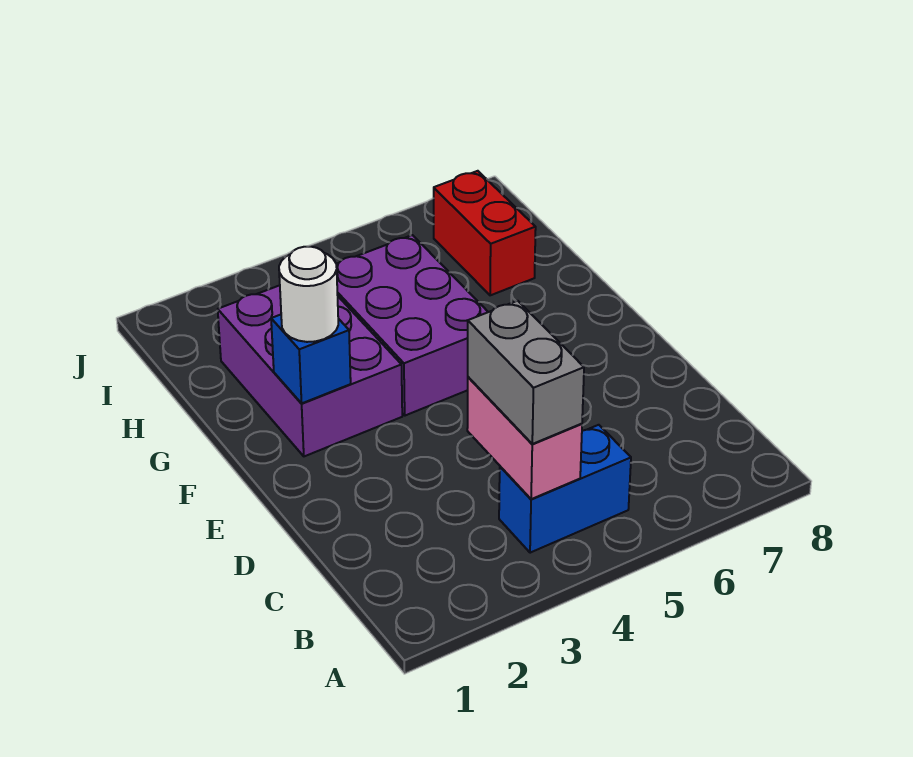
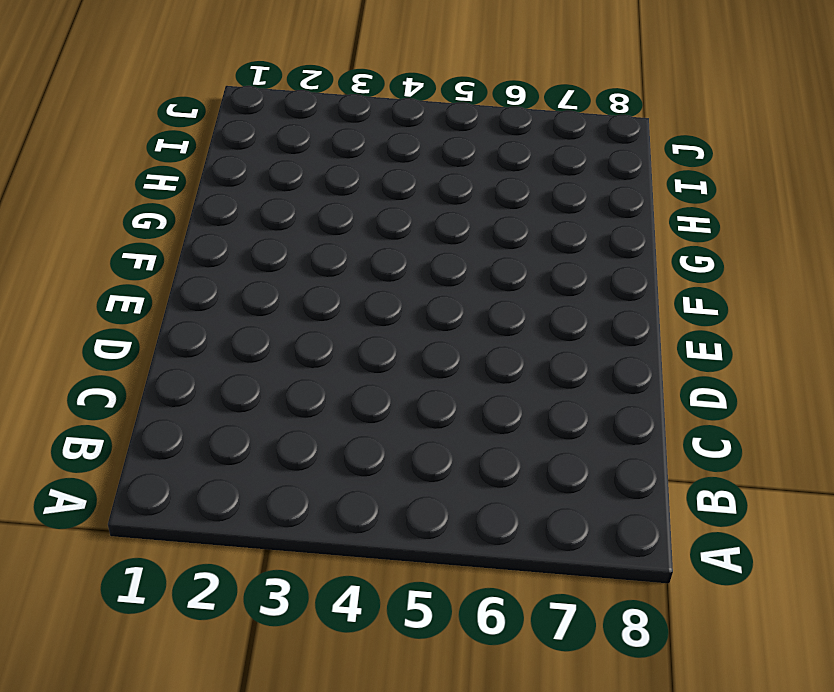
none -> blue brick B4:B5 level 1
none -> purple brick F2:H3 level 1

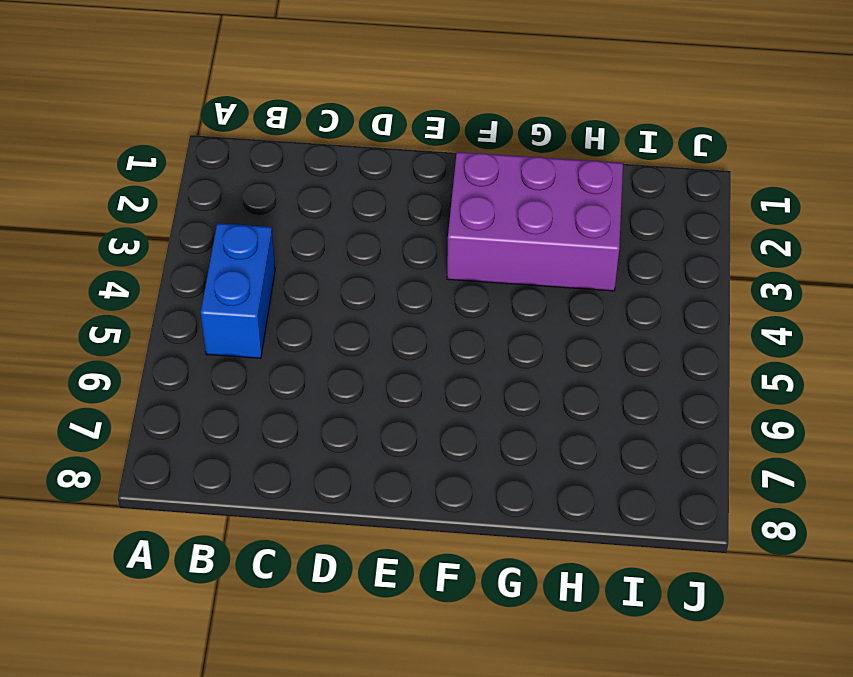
none -> purple brick F4:H5 level 1
none -> red brick H7:I7 level 1

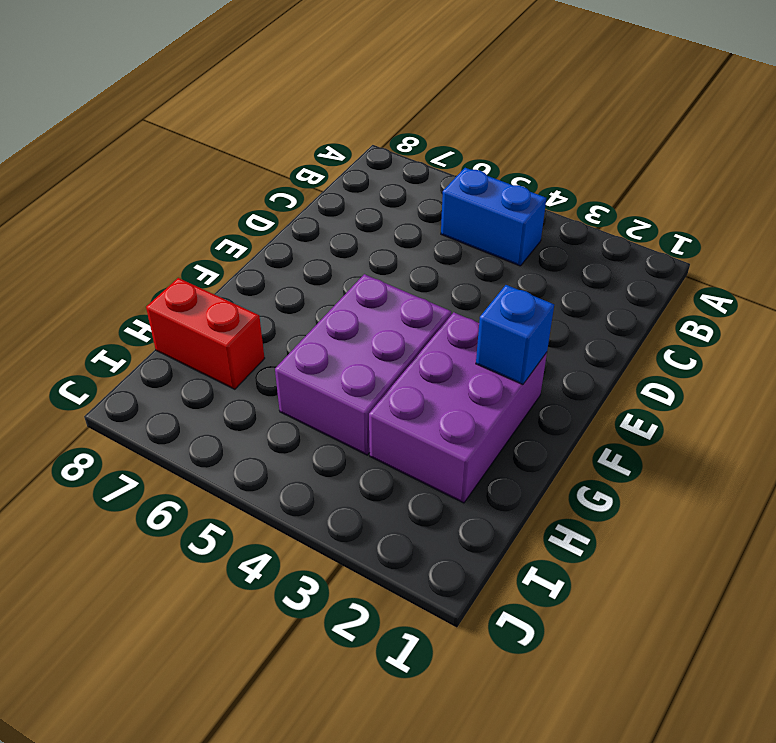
red brick H7:H8 level 1 -> red brick H7:I7 level 1
none -> pink brick B4:C4 level 2
none -> grey brick B4:C4 level 3

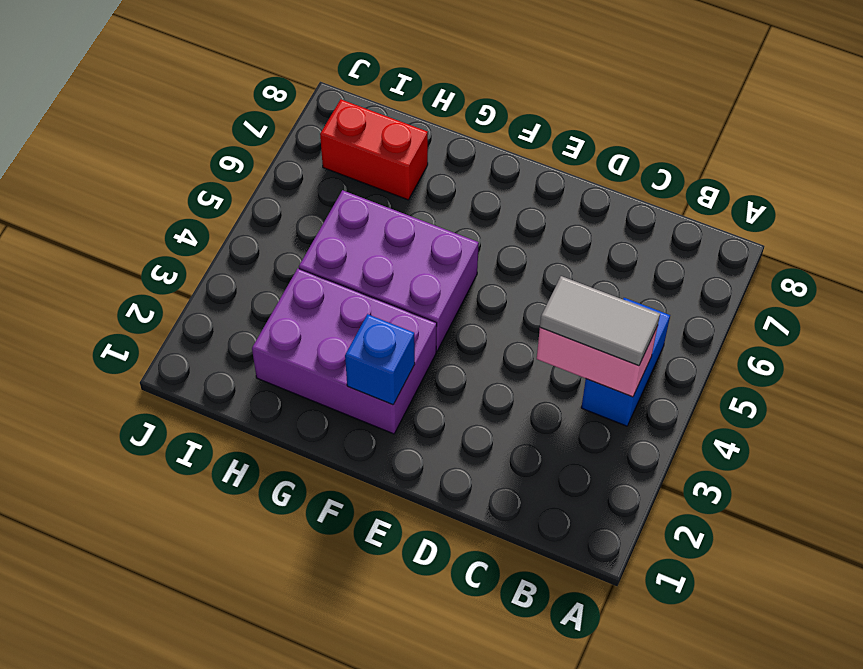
grey tile B4:C4 level 3 -> grey brick B4:C4 level 3
none -> white round brick F2 level 3

